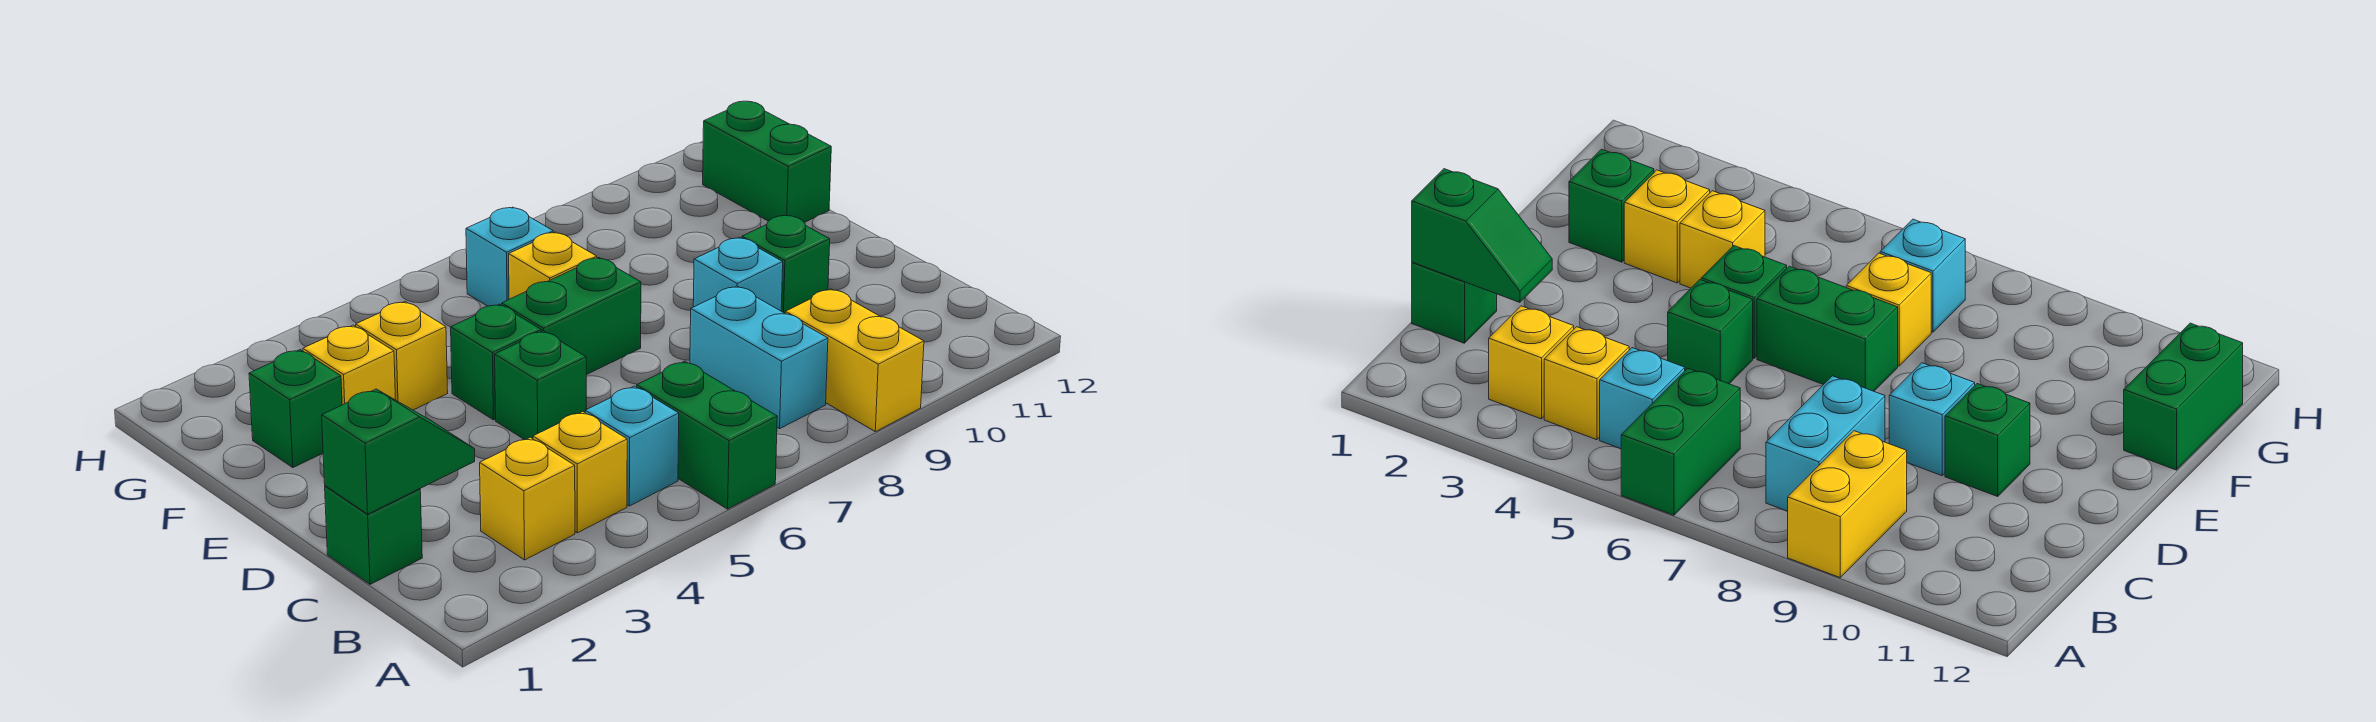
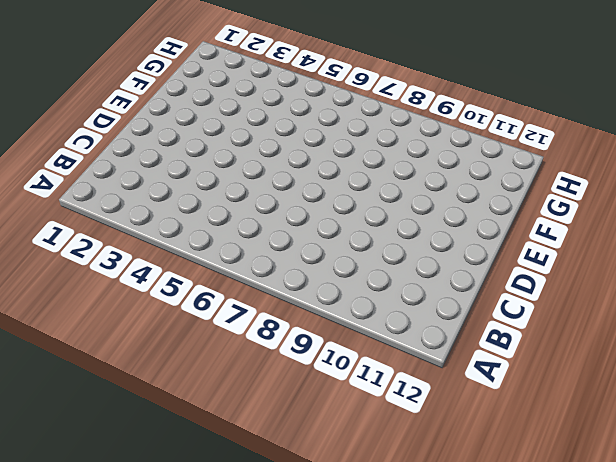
none -> green brick A6:B6 level 1
none -> yellow brick A9:B9 level 1
none -> yellow brick B3 level 1

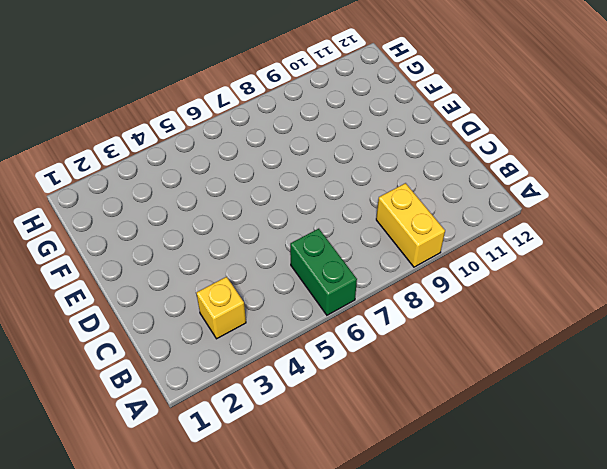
none -> yellow brick B4 level 1
none -> cyan brick B5 level 1
none -> cyan brick B8:C8 level 1

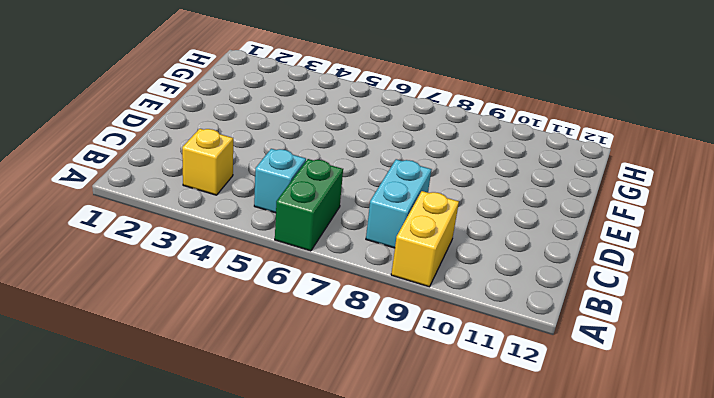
none -> yellow brick B4 level 1
none -> green brick C1 level 1
none -> green brick D5 level 1

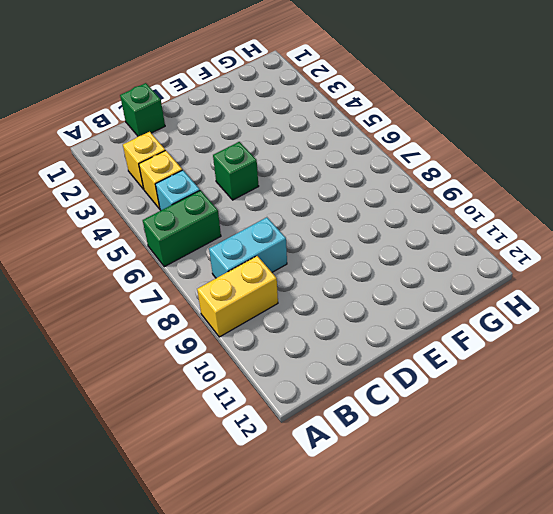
none -> cyan brick D9 level 1
none -> green brick D10 level 1
none -> green brick E5 level 1

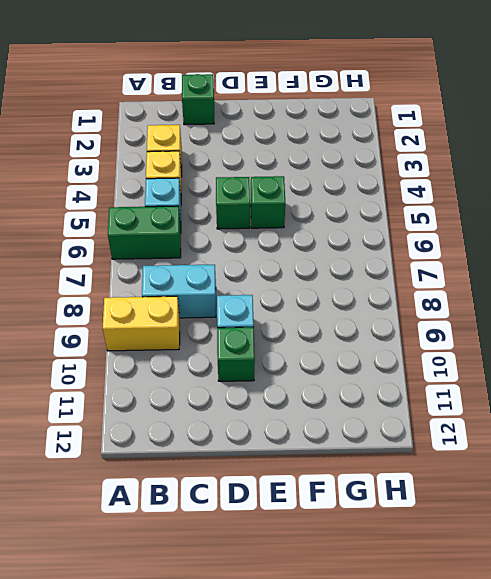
none -> green brick E6:E7 level 1
none -> green brick F2 level 1
none -> yellow brick F3 level 1

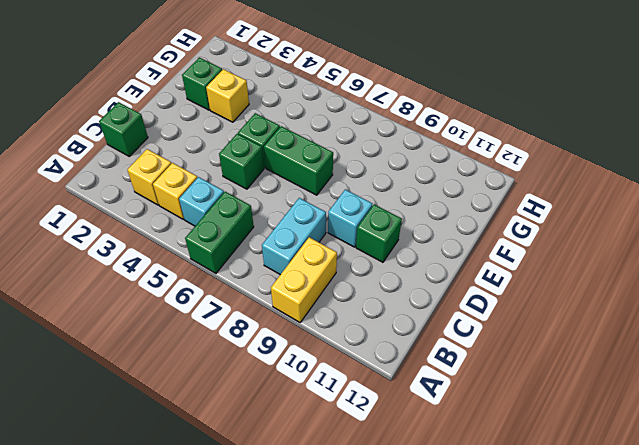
none -> yellow brick F4 level 1
none -> yellow brick F7 level 1
none -> green brick F12:G12 level 1

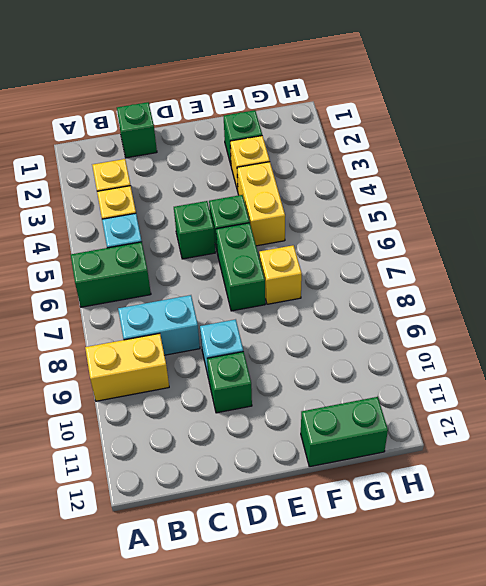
yellow brick F4:F5 level 1 -> yellow brick F4 level 1
none -> cyan brick G7 level 1
none -> green slope C1:C2 level 2 top 1

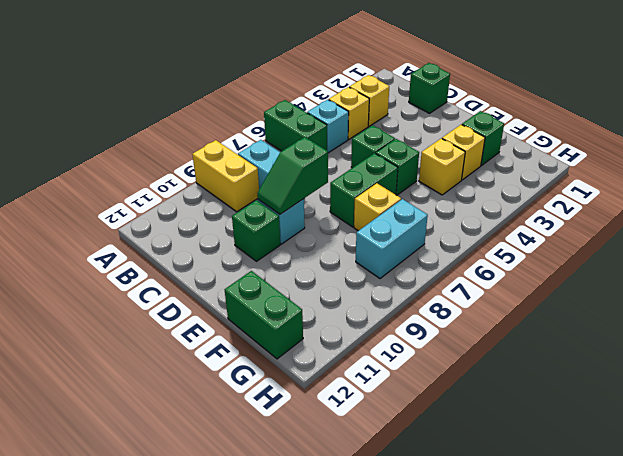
green slope D8:D9 level 2 top 8 -> green slope C1:C2 level 2 top 1
cyan brick G7:G8 level 1 -> cyan brick G7 level 1

